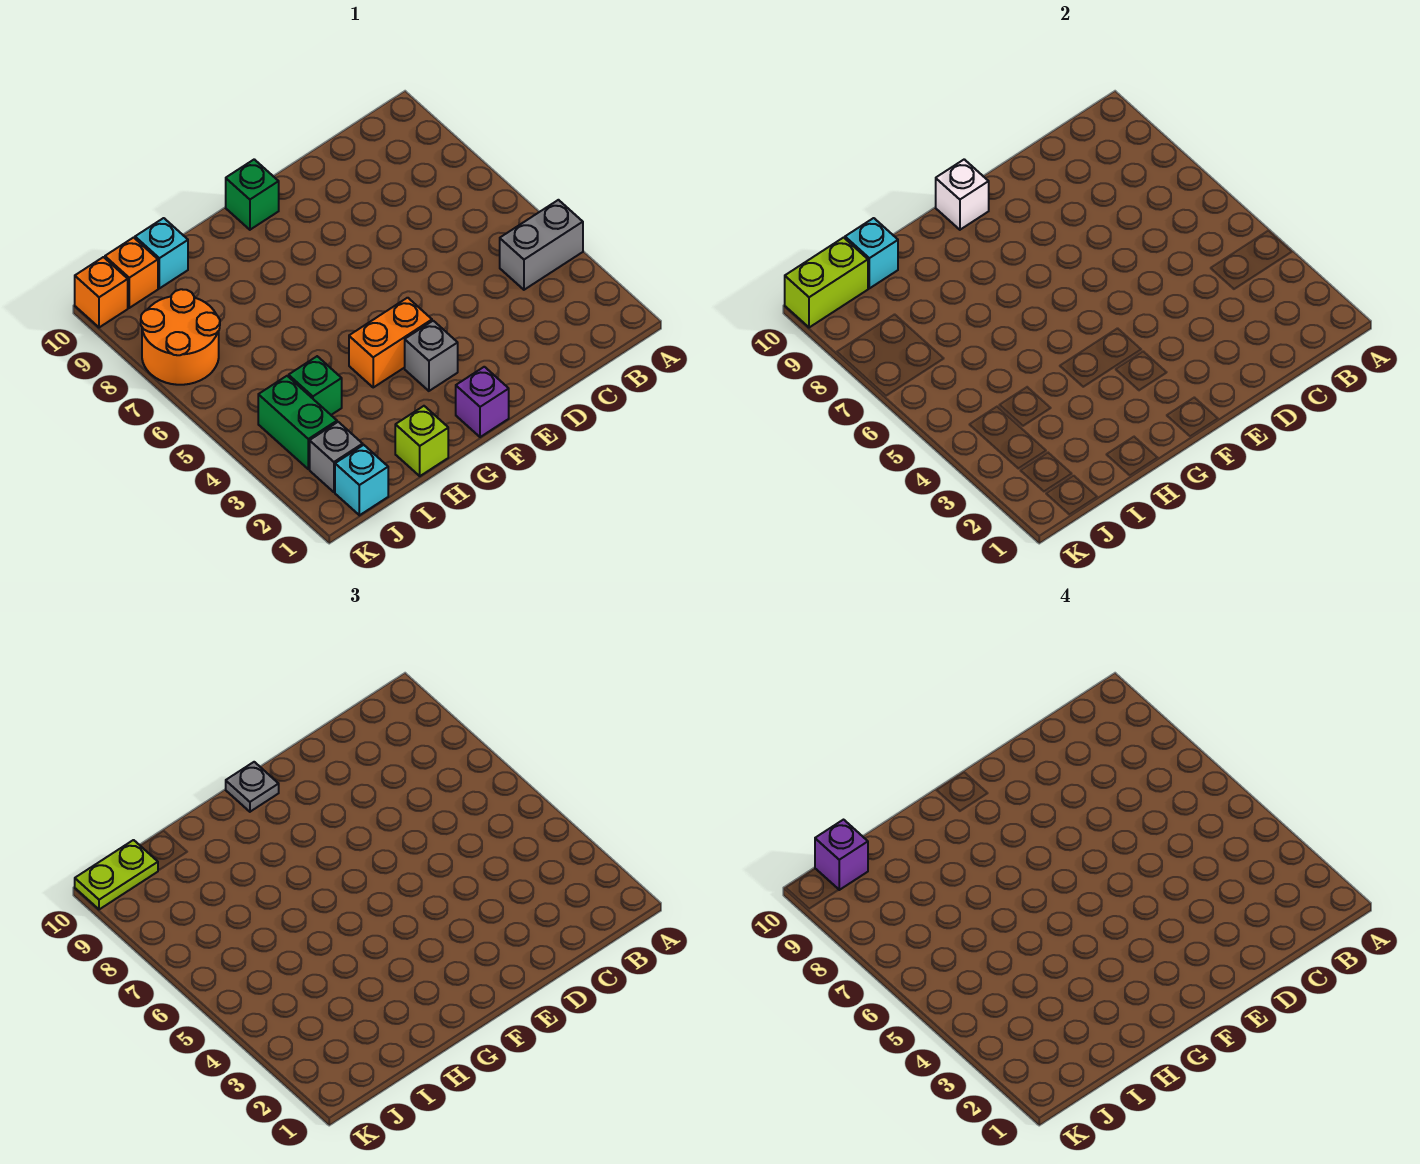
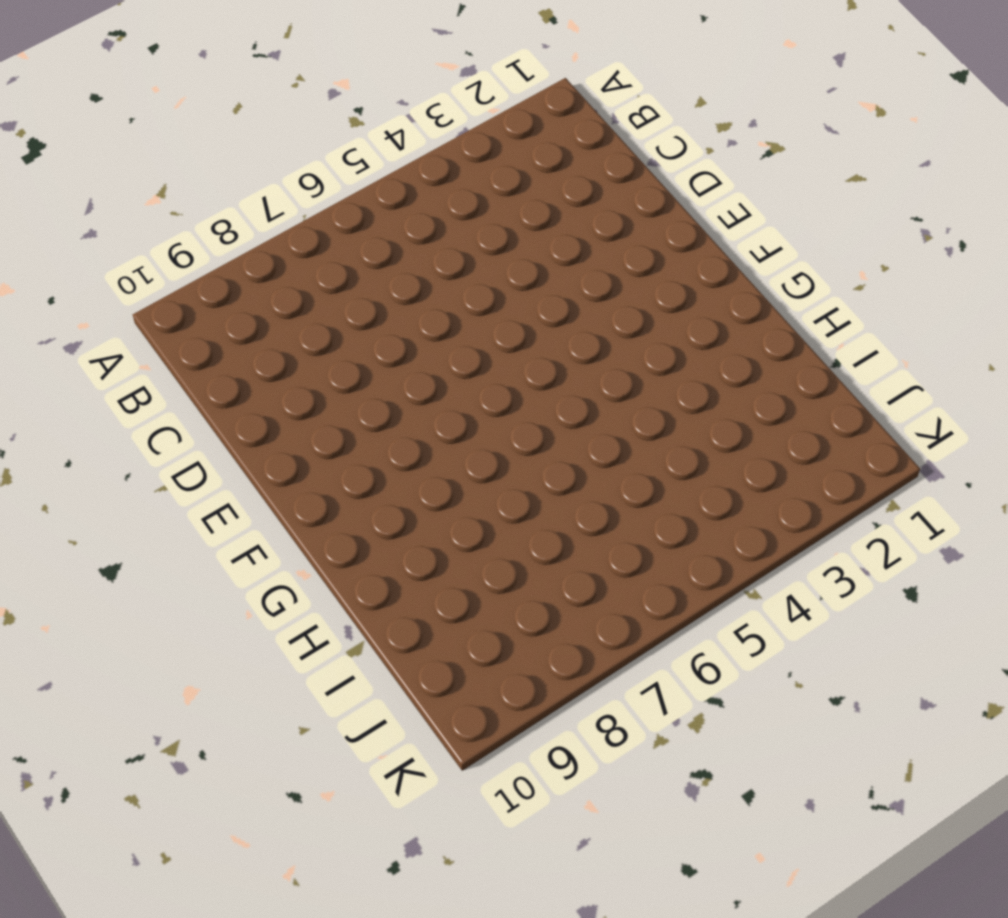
none -> grey brick A4:B4 level 1
none -> purple brick F1 level 1
none -> grey brick F3 level 1

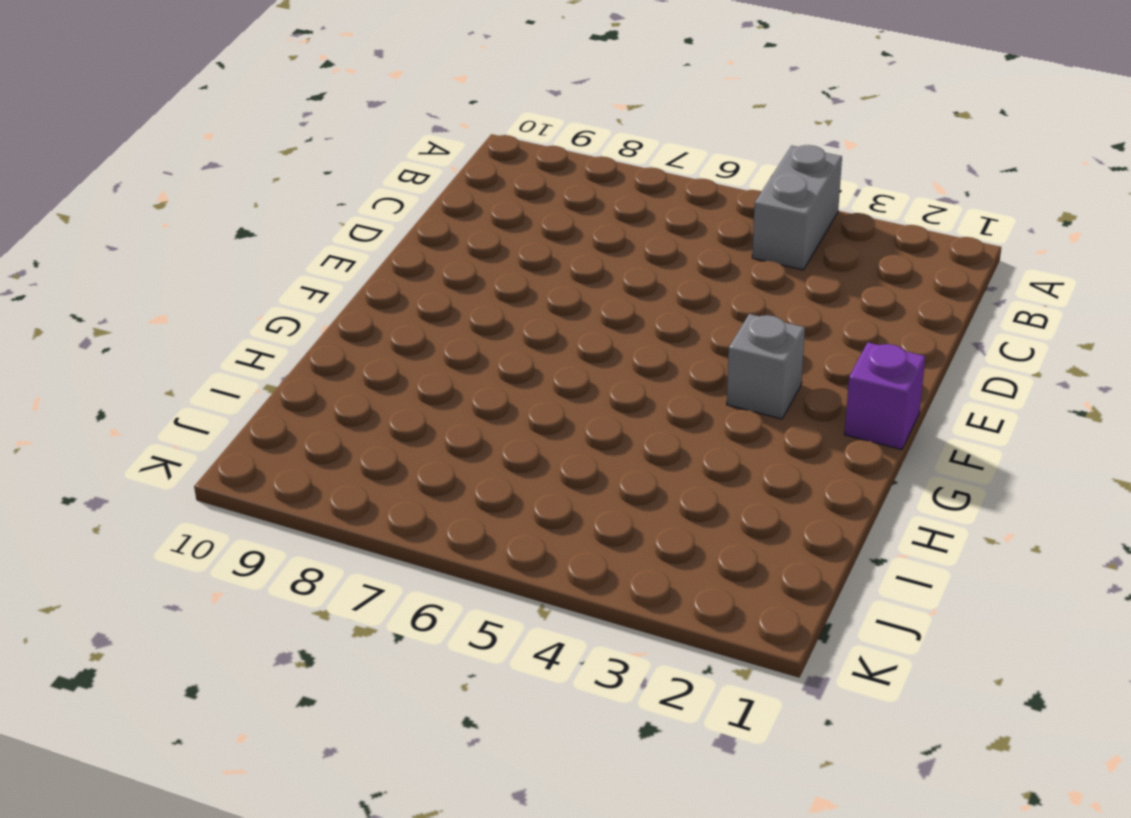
none -> orange brick F4:G4 level 1
none -> green brick F10 level 1
none -> lime brick H1 level 1

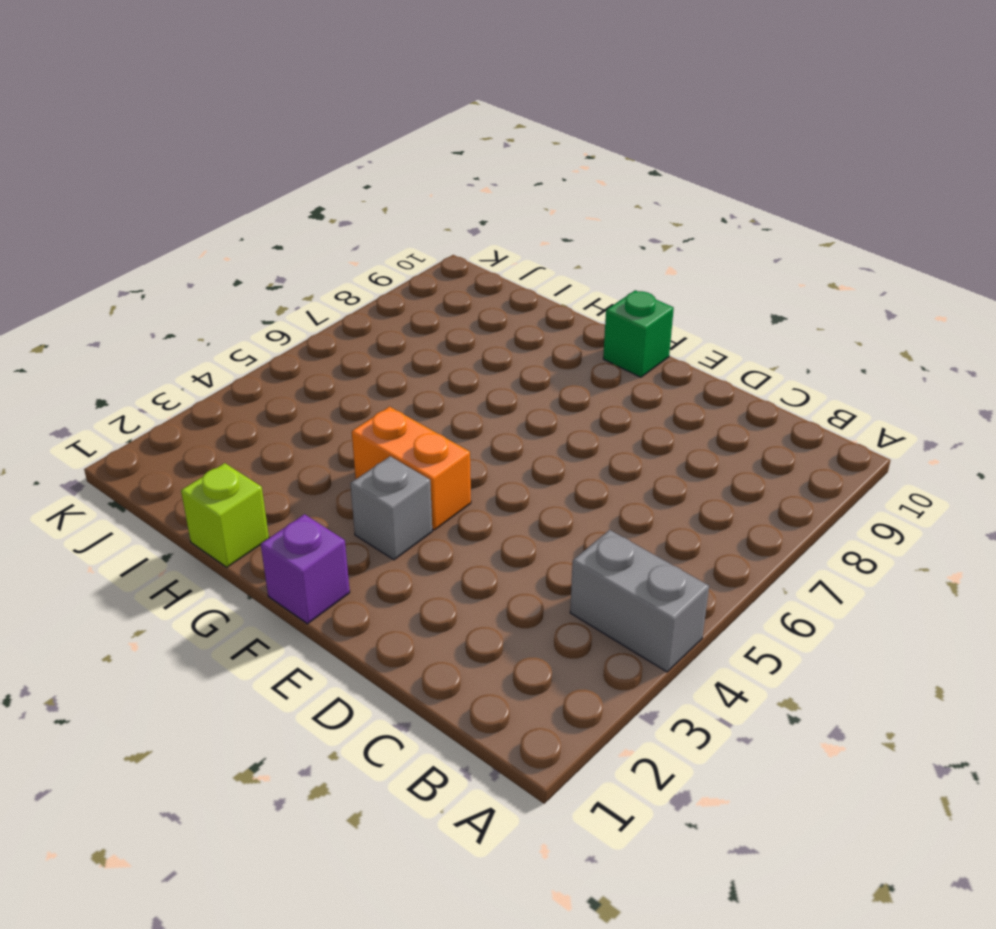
none -> green brick I4 level 1
none -> cyan brick I10 level 1
none -> cyan brick J1 level 1

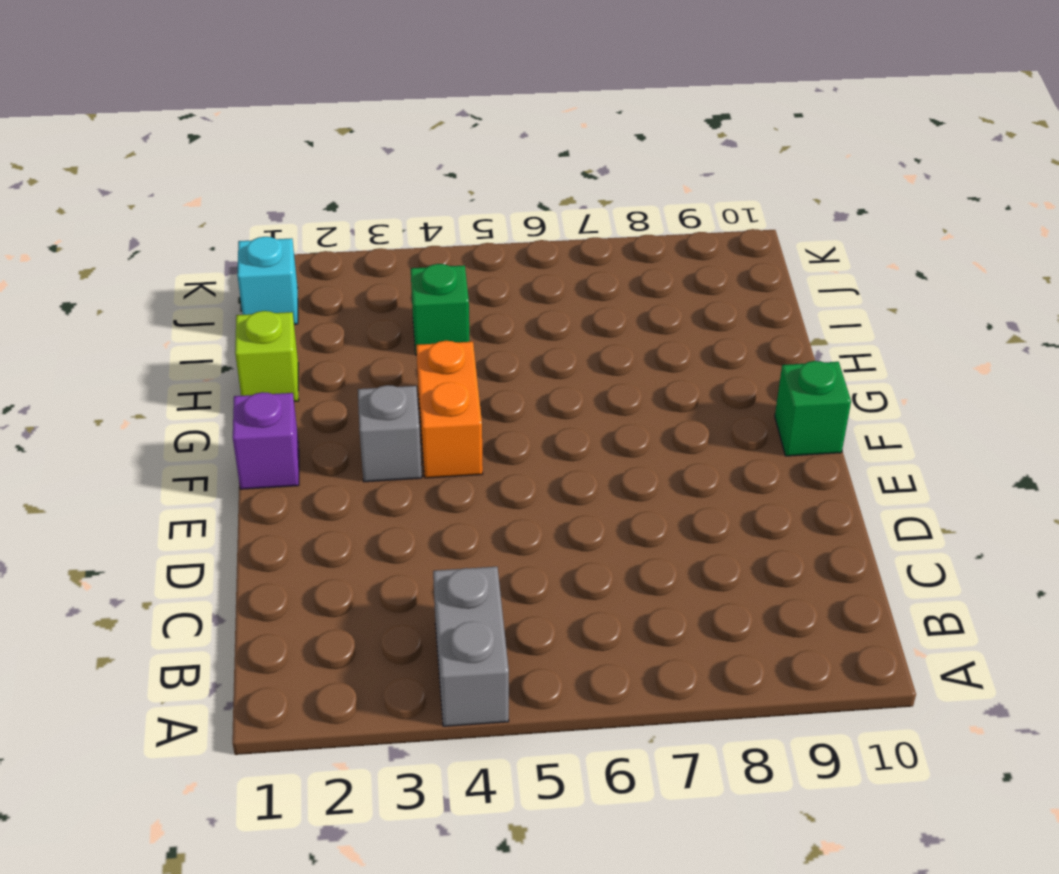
none -> cyan brick I10 level 1
none -> grey brick J2 level 1
none -> green brick J3:J4 level 1

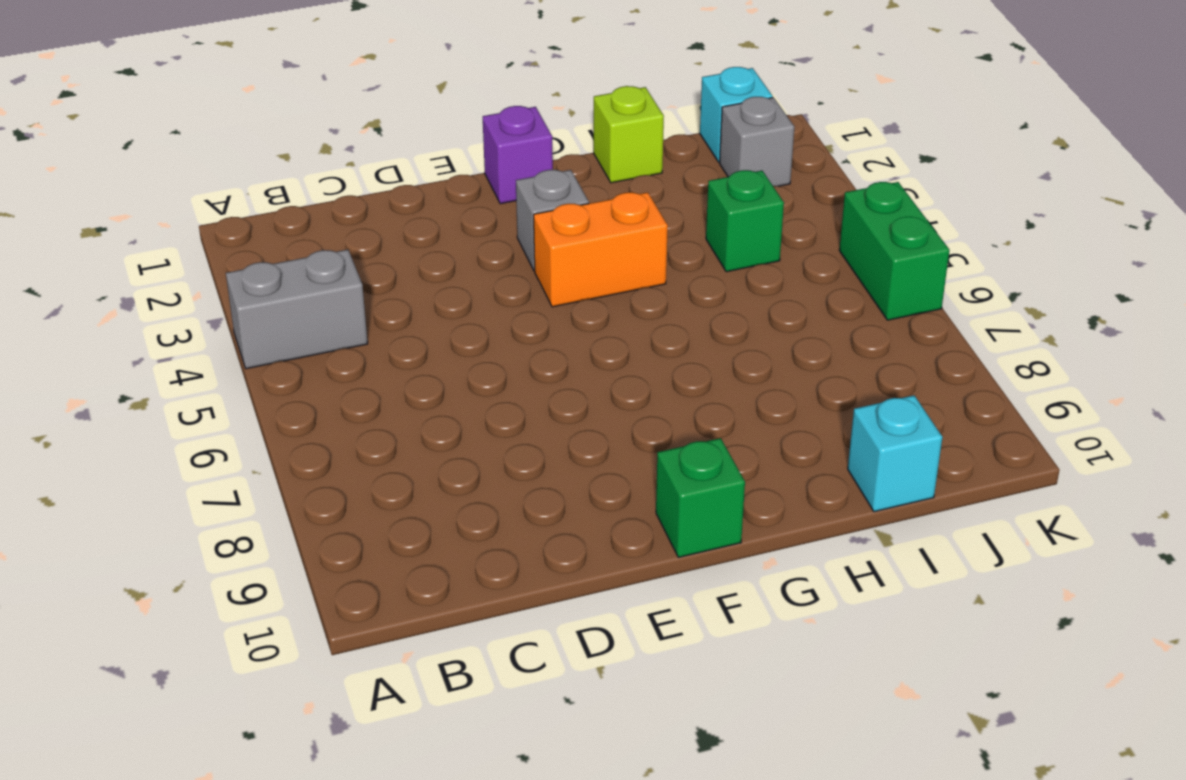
green brick K5:K6 level 1 -> green brick J3:J4 level 1
none -> orange round brick J7:K8 level 1
none -> orange brick J10 level 1
none -> orange brick K10 level 1

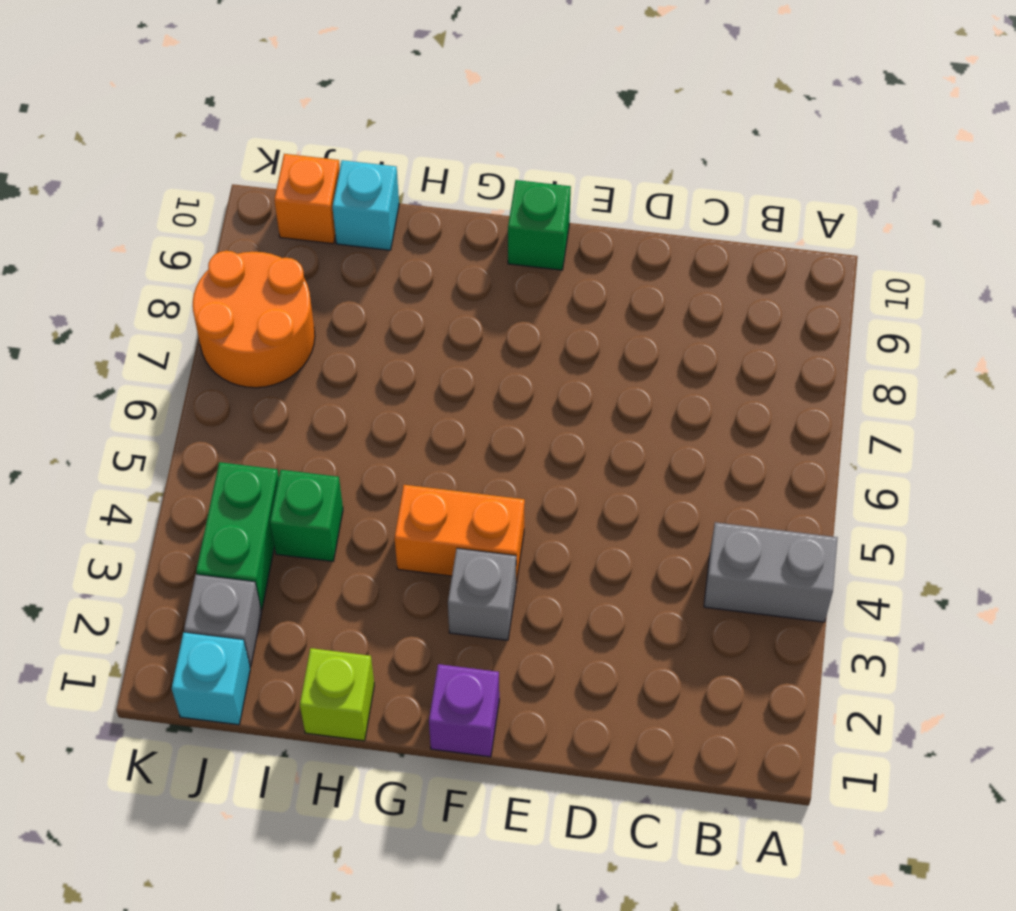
none -> orange brick K10 level 1
none -> white brick F10 level 2
none -> cyan brick I10 level 2

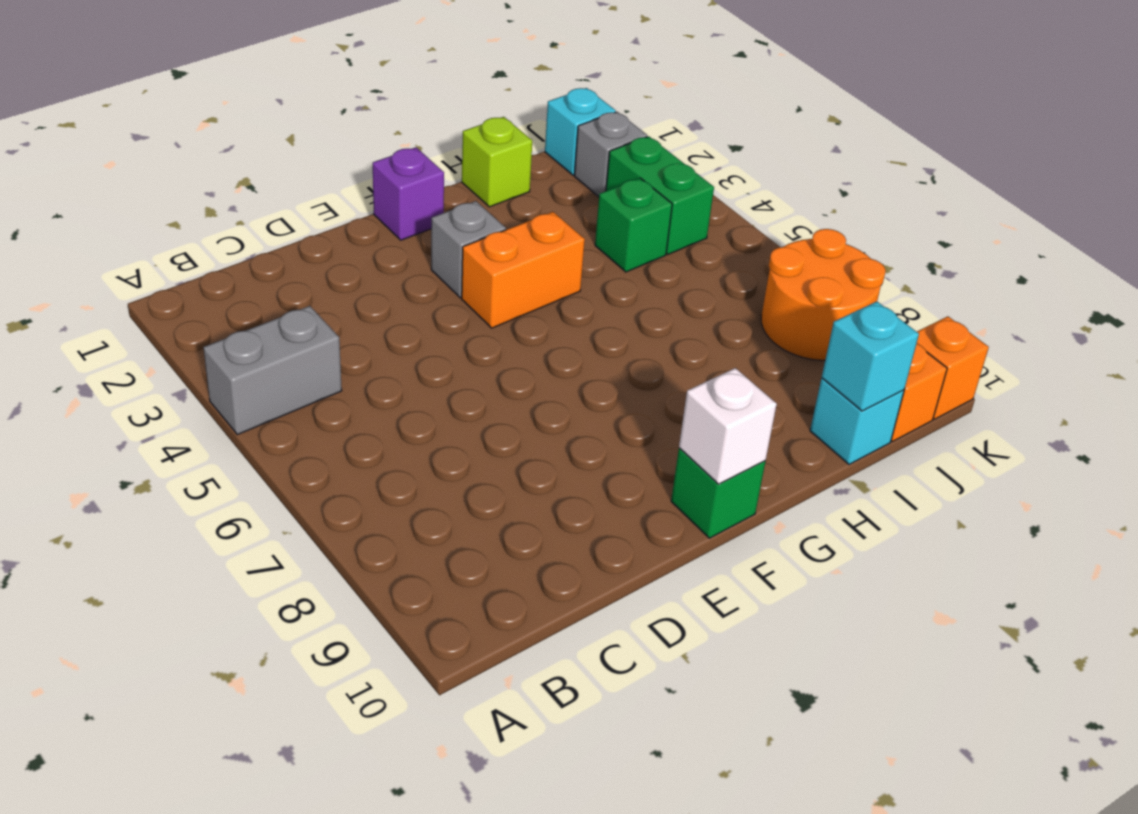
none -> lime brick J10:K10 level 2
none -> grey plate F10 level 3
none -> lime plate J10:K10 level 3

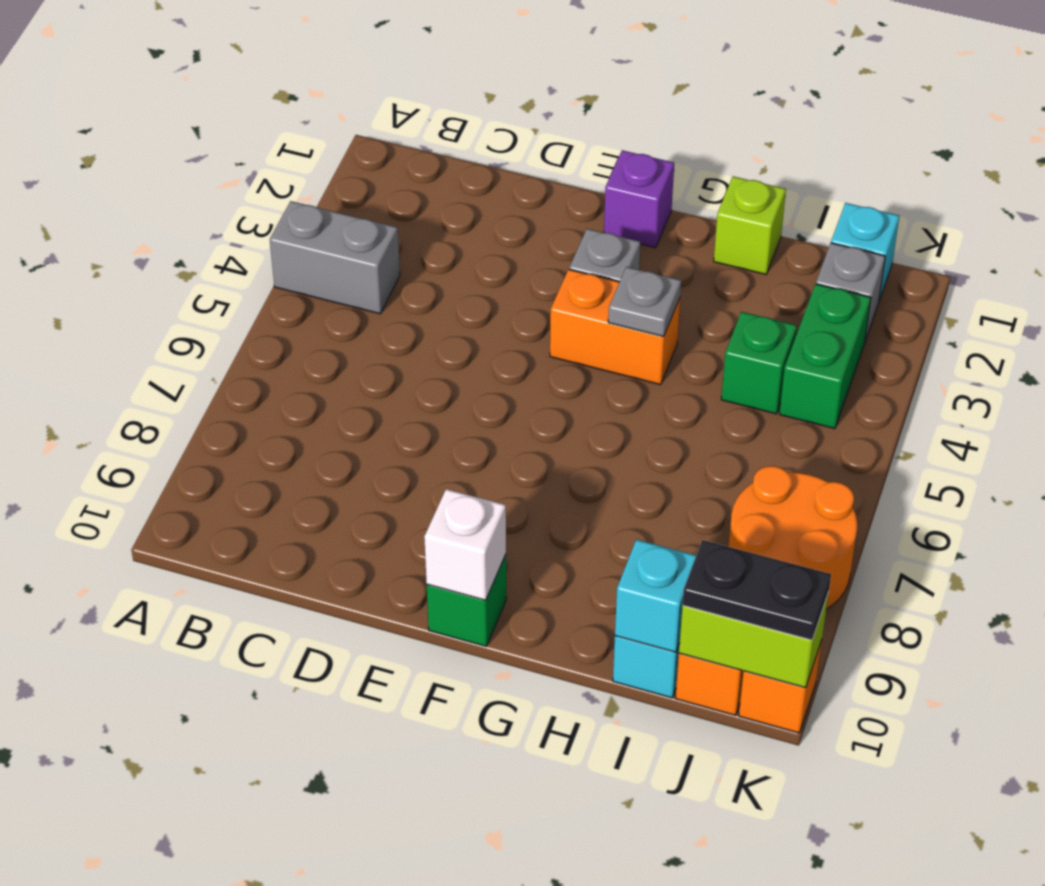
grey plate G4 level 2 -> grey plate F10 level 3
black plate J10:K10 level 3 -> lime plate J10:K10 level 3
none -> purple brick J10 level 4

